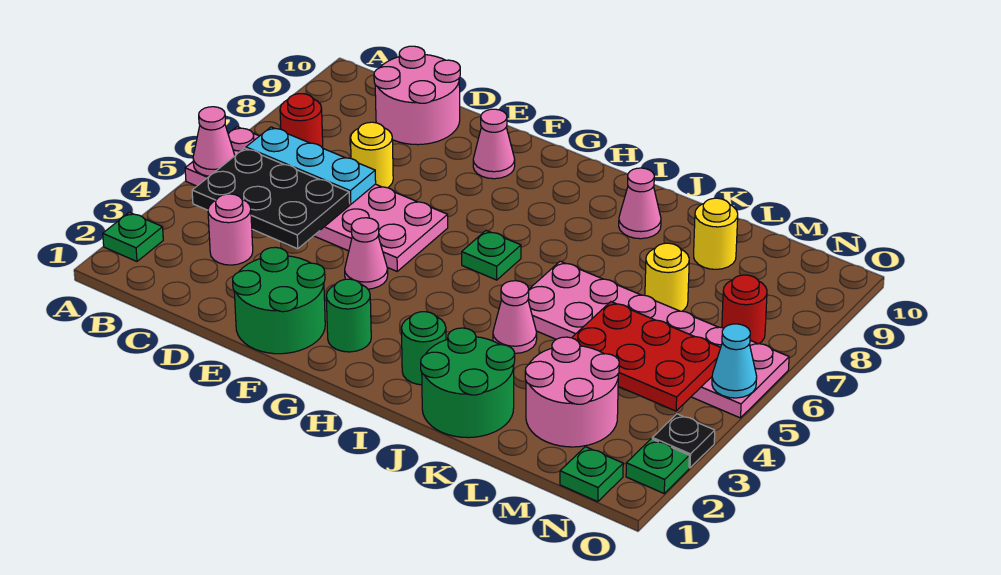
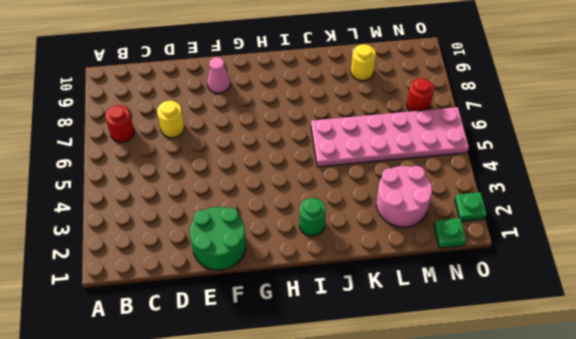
none -> green plate A2 level 1
none -> pink plate A5:F6 level 1
none -> pink round brick C3 level 1

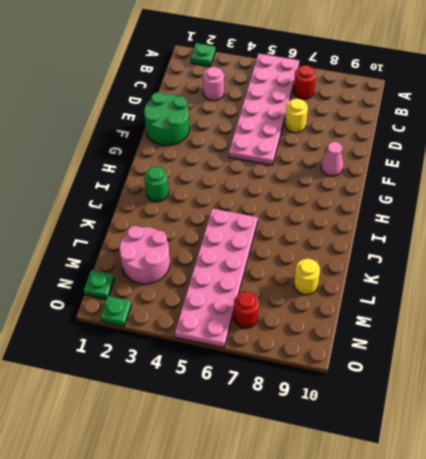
none -> pink round brick C9:D10 level 1
none -> pink cone F4 level 1
none -> green round brick G2 level 1

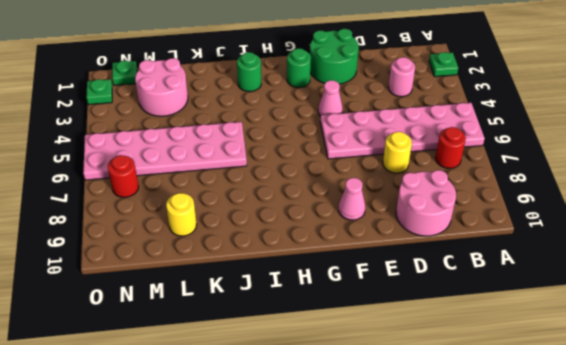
none -> green plate H6 level 1
none -> green round brick J1:K2 level 1
none -> pink cone J4 level 1

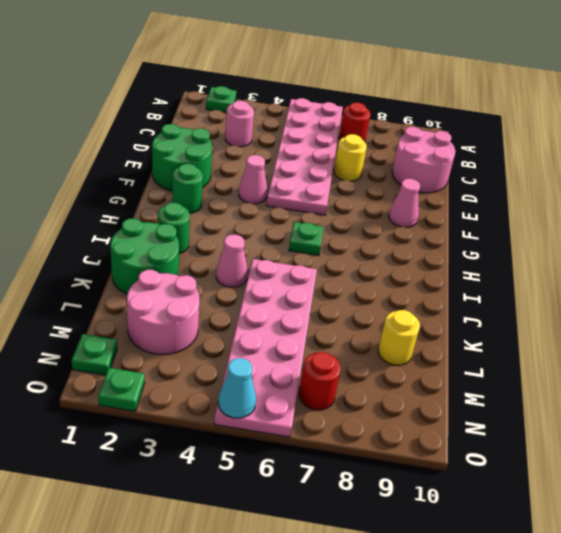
none -> pink cone J9 level 1
none -> yellow round brick L7 level 1
none -> black plate O3 level 1

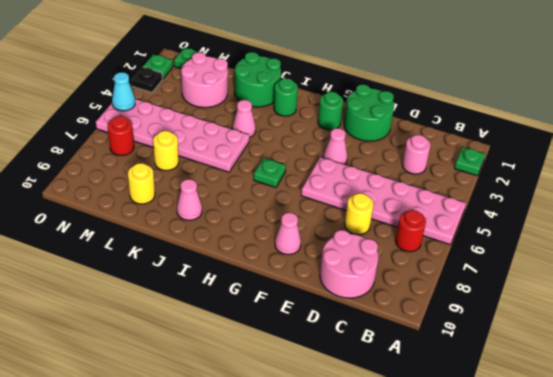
none -> pink cone A5 level 2
none -> black plate B4:D5 level 2
none -> cyan plate B6:D6 level 2

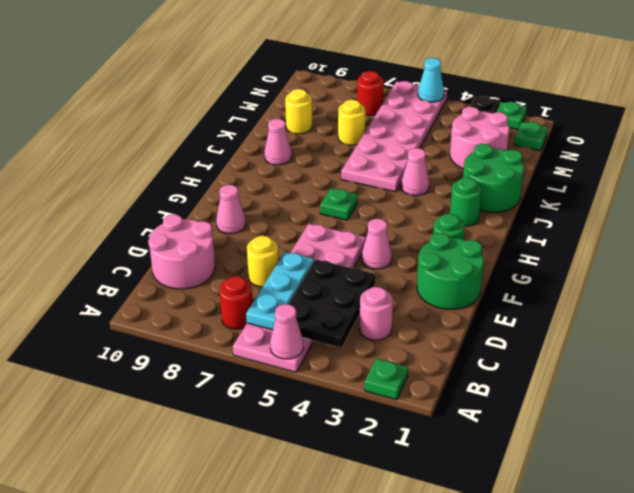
none -> red plate L4:N5 level 2

